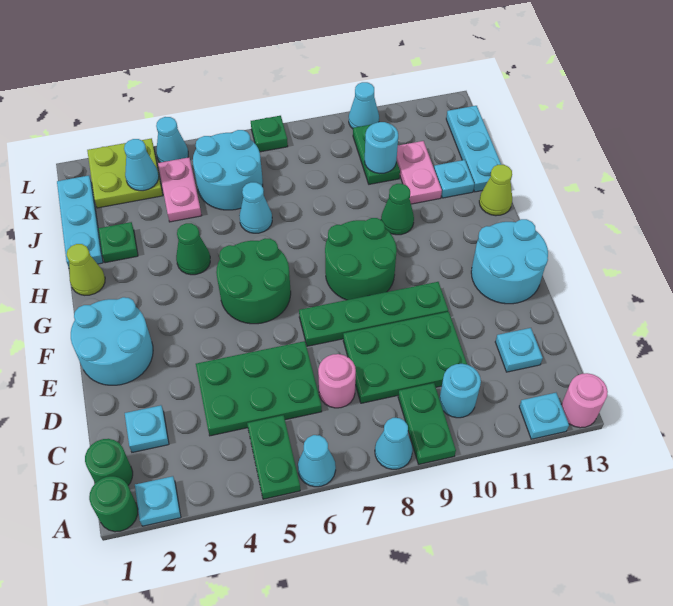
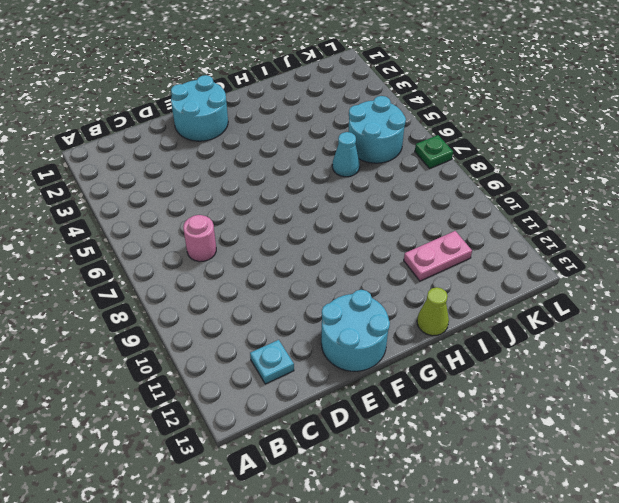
none -> green round brick A1 level 1
none -> cyan plate A2 level 1
none -> green plate A5:B5 level 1
none -> cyan cone A6 level 1

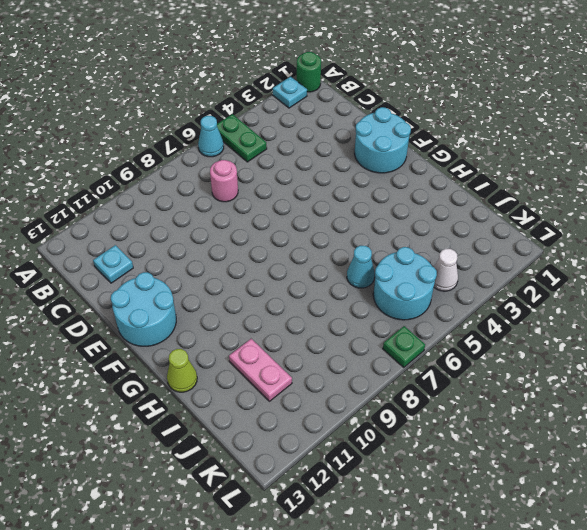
white cone K4 level 1 -> pink plate J4:K4 level 1
none -> cyan cone A8 level 1
none -> green plate A9:B9 level 1
none -> cyan plate A12 level 1
none -> pink round brick A13 level 1

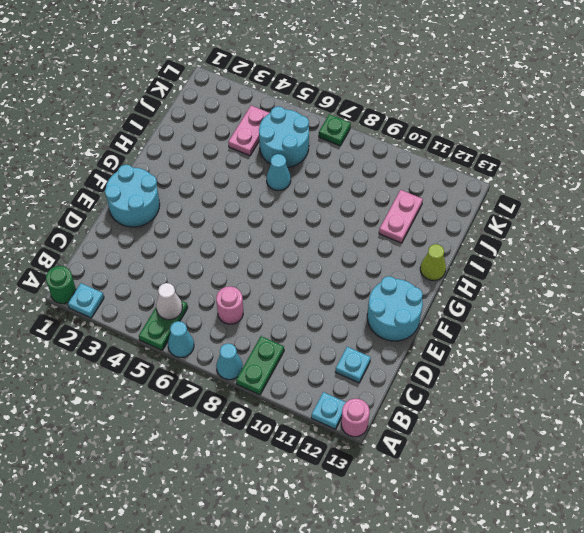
white cone B5 level 2 -> none
none -> green round brick B1 level 1
none -> cyan round brick B10 level 1
none -> cyan plate C2 level 1
none -> green plate C4:D6 level 1

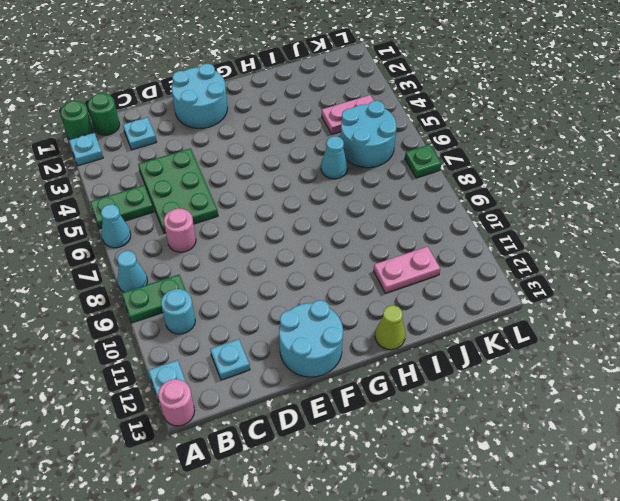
none -> green plate C8:D10 level 1
none -> green plate E7:E10 level 1
none -> green round brick F5:G6 level 1
none -> green round brick F8:G9 level 1

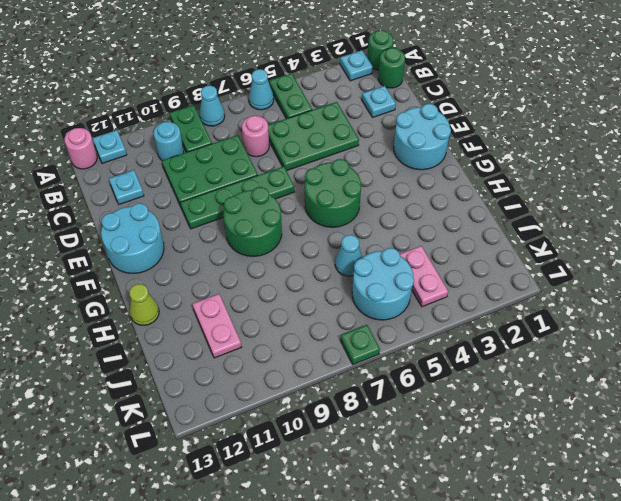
none -> lime cone H1 level 1
none -> green cone H4 level 1
none -> green cone H10 level 1
none -> cyan plate I1:K1 level 1

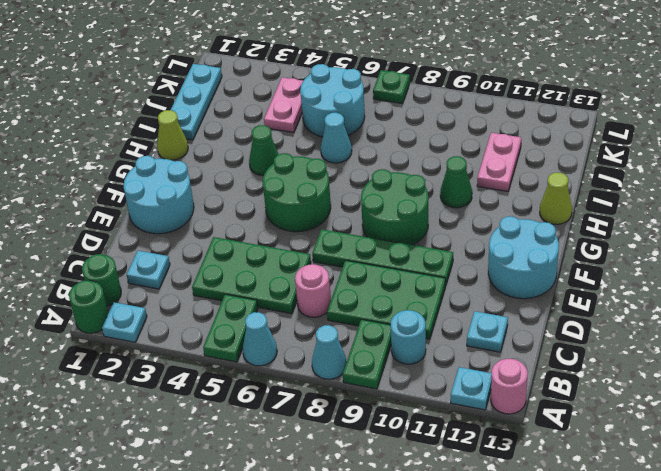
none -> green plate I2 level 1
none -> cyan plate I12 level 1
none -> cyan plate I13:K13 level 1
none -> green plate J10:K10 level 1

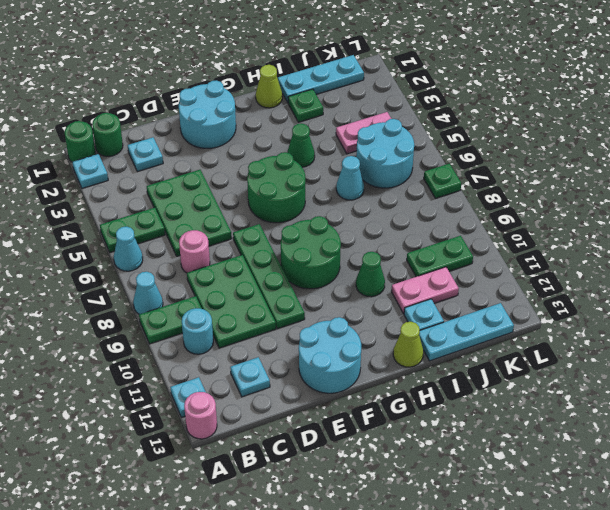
none -> lime plate K2:L3 level 1
none -> cyan cone L4 level 1
none -> cyan cone L10 level 1
none -> cyan round brick J10 level 2

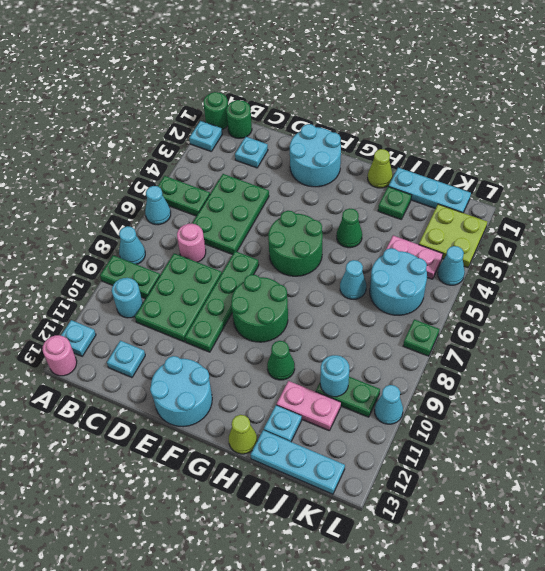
none -> cyan cone K3 level 2

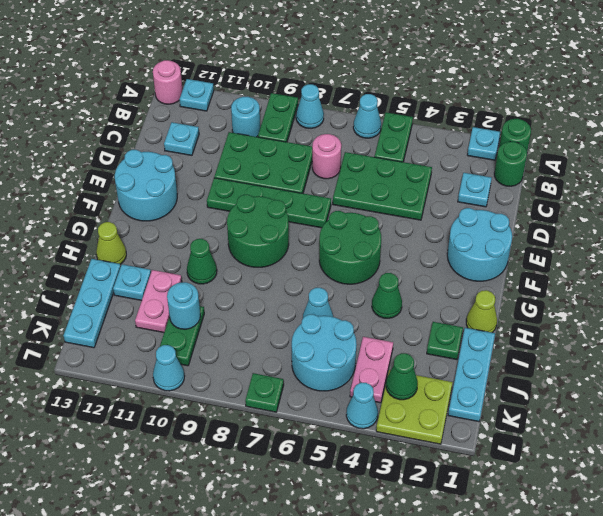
green cone K3 level 2 -> cyan cone K3 level 2

